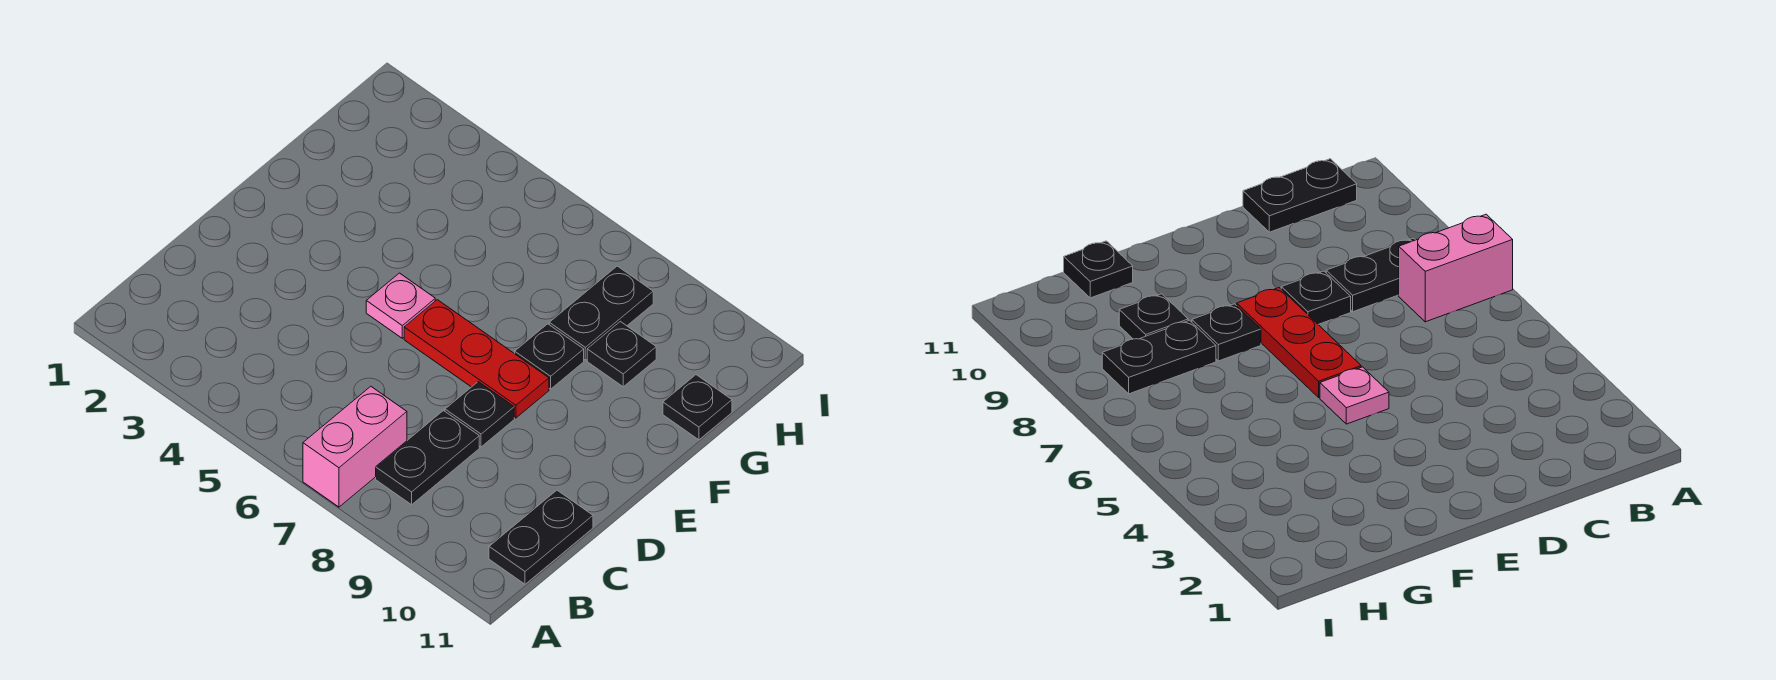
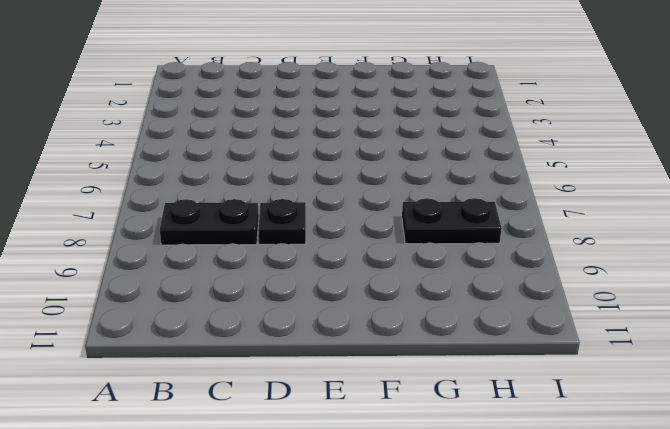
none -> pink brick A7:B7 level 1
none -> black plate B11:C11 level 1

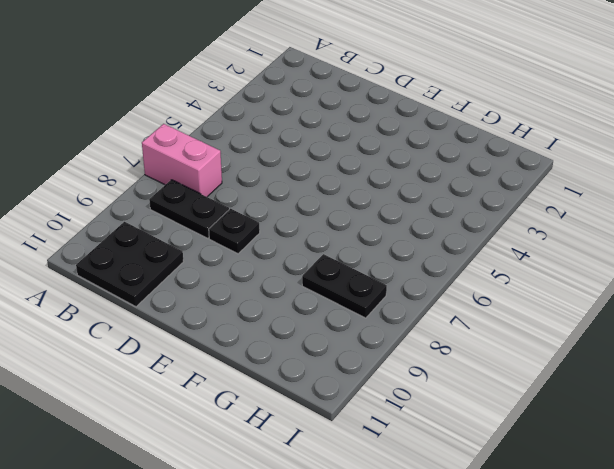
black plate B10:C11 level 1 -> black plate B11:C11 level 1
none -> pink plate E5 level 1
none -> red plate E6:E8 level 1

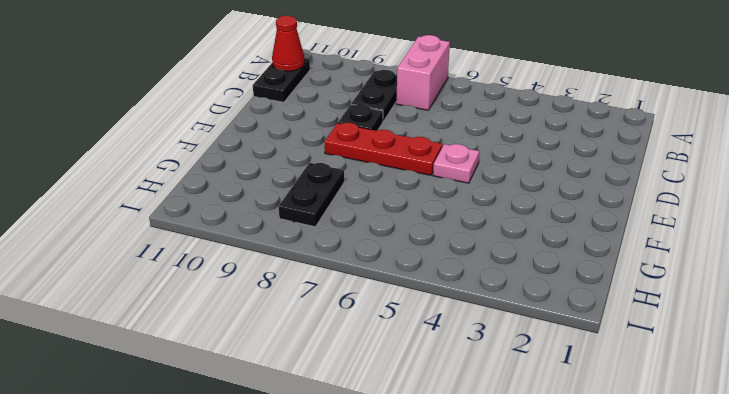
red cone B11 level 2 -> none
none -> black plate F8 level 1
none -> black plate G9 level 1

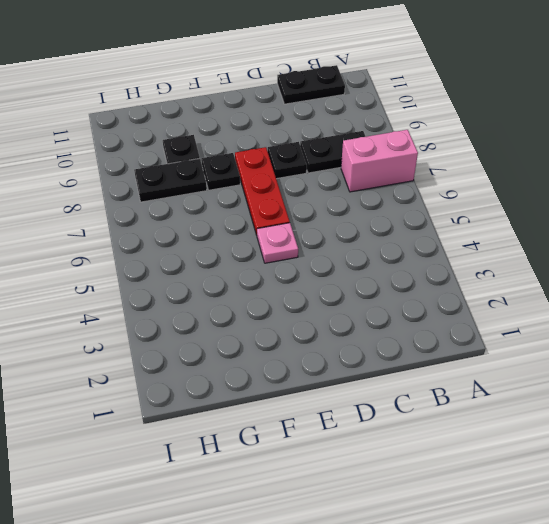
none -> black plate G11 level 1

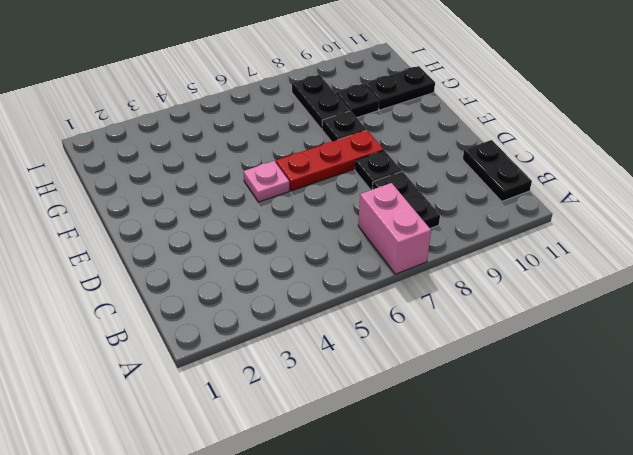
black plate G10:G11 level 1 -> black plate G11 level 1

